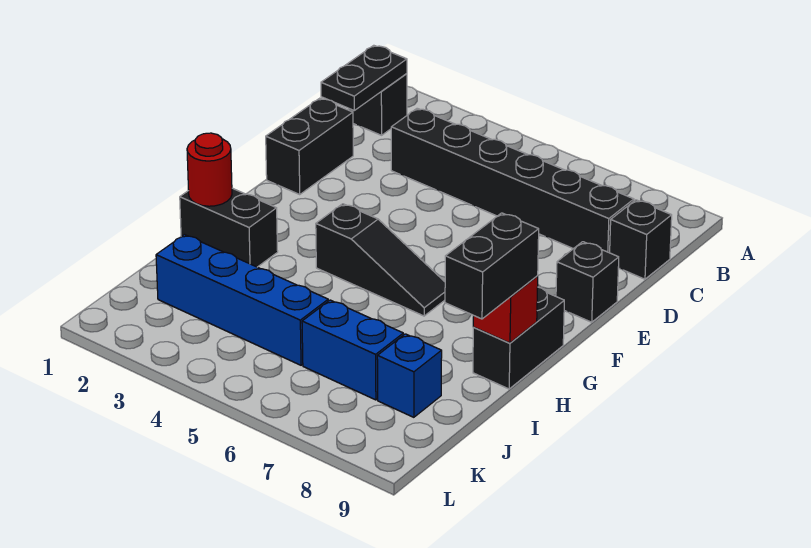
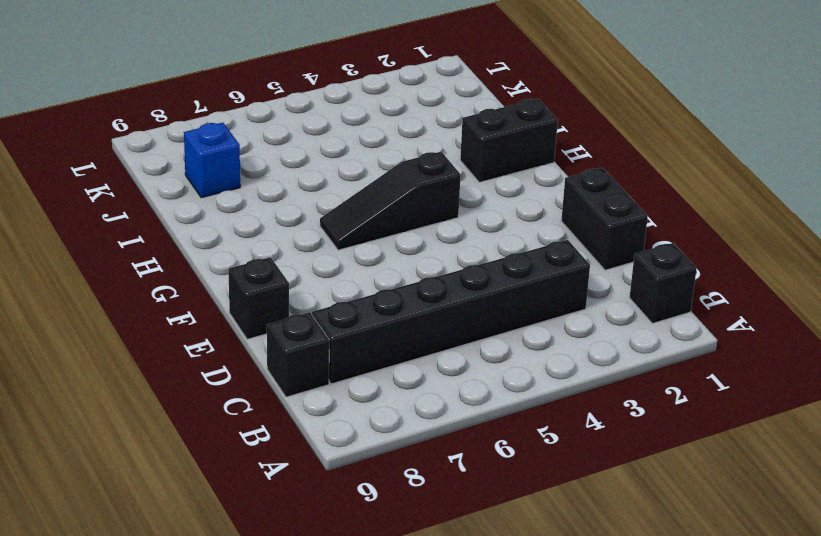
none -> black brick G9:H9 level 1
none -> blue brick J2:J5 level 1
none -> blue brick J6:J7 level 1

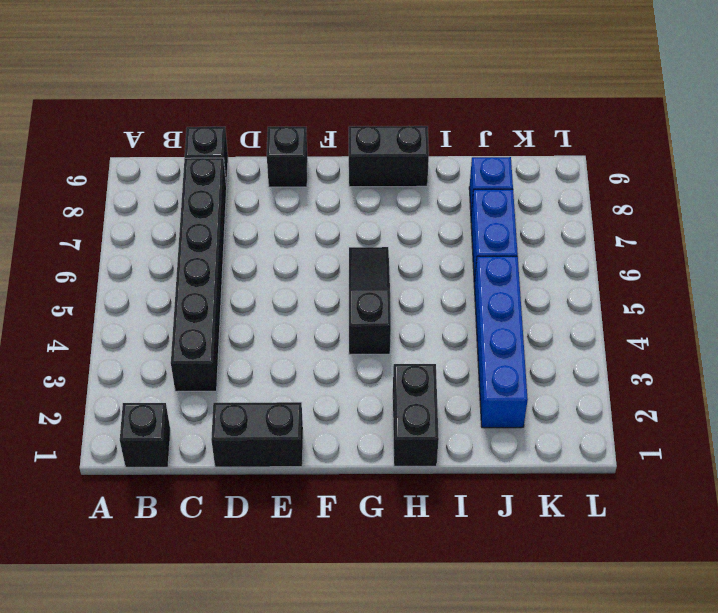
none -> black plate B1:C1 level 2
none -> red round brick H1 level 2
none -> red brick H9 level 2

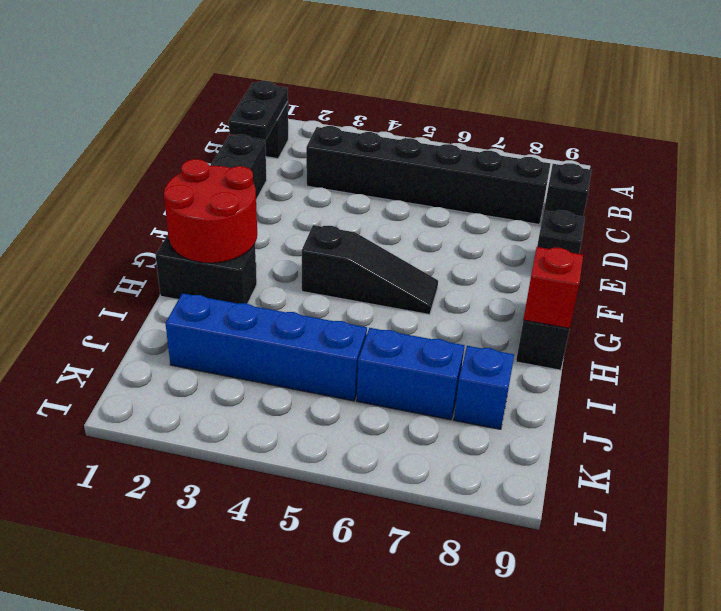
red round brick G1:H2 level 2 -> red round brick H1 level 2
none -> black brick H9:I9 level 3

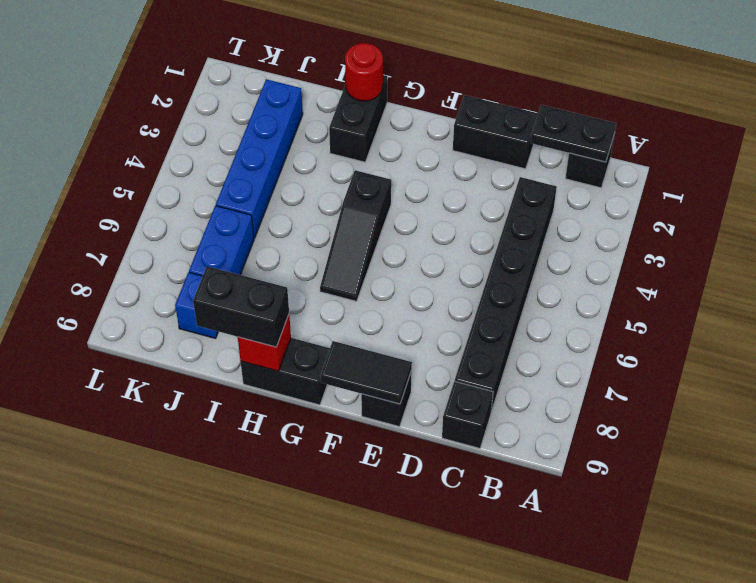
black tile E9:F9 level 2 -> none

